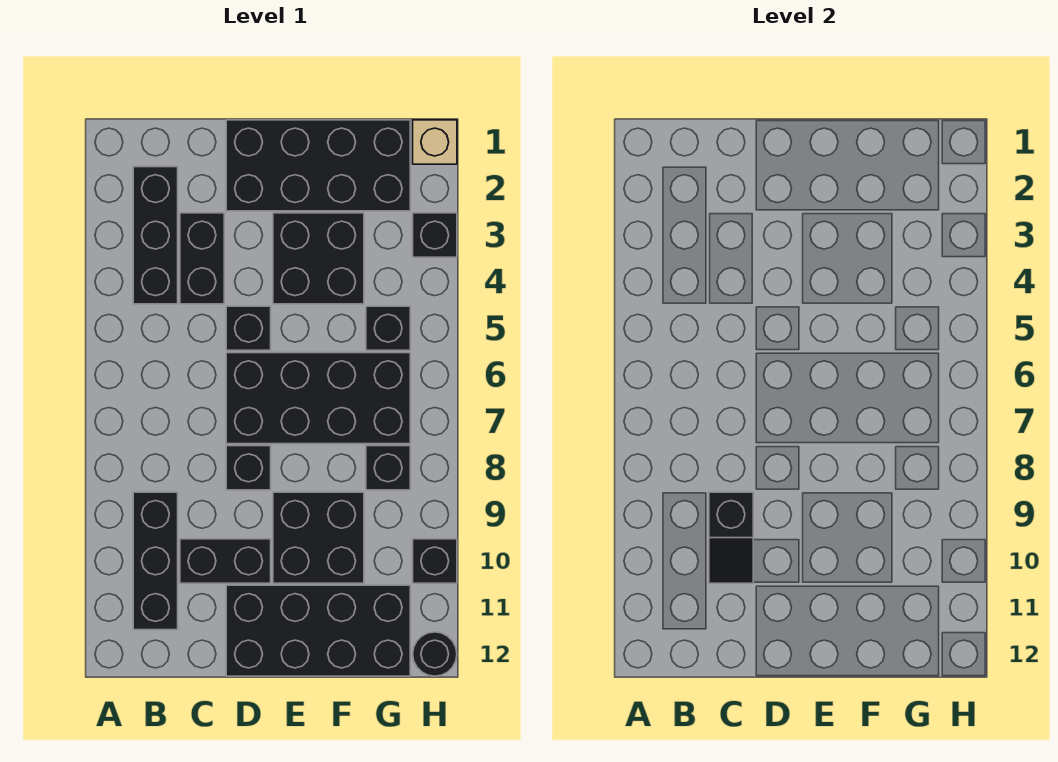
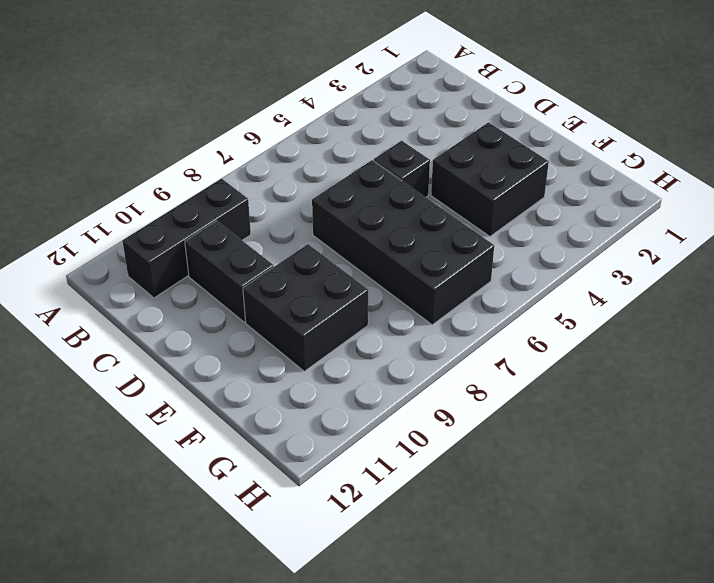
none -> black brick B2:B4 level 1
none -> black brick C3:C4 level 1
none -> black brick D1:G2 level 1

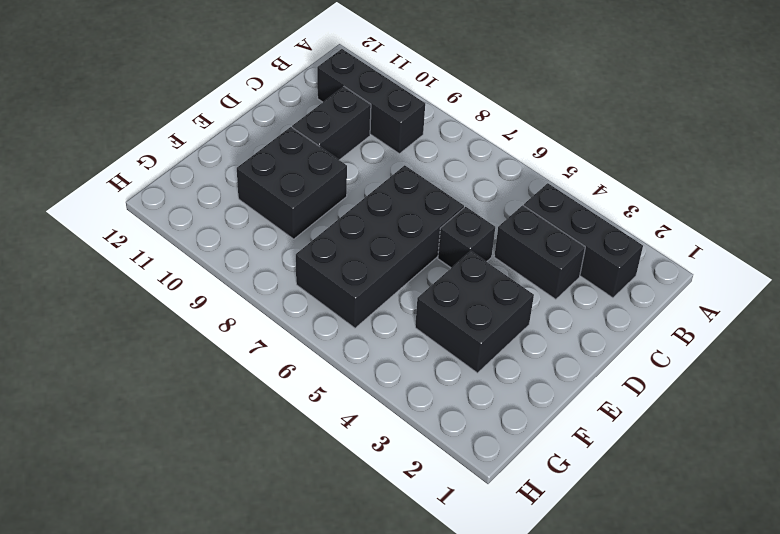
none -> black brick D1:G2 level 1
none -> black brick D8 level 1
none -> black brick D11:G12 level 1

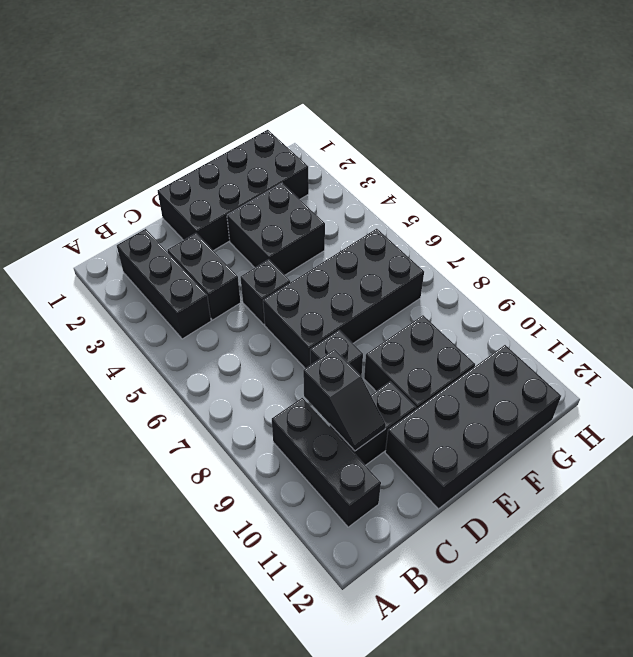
none -> black brick G5 level 1
none -> black brick G8 level 1
none -> tan brick H1 level 1

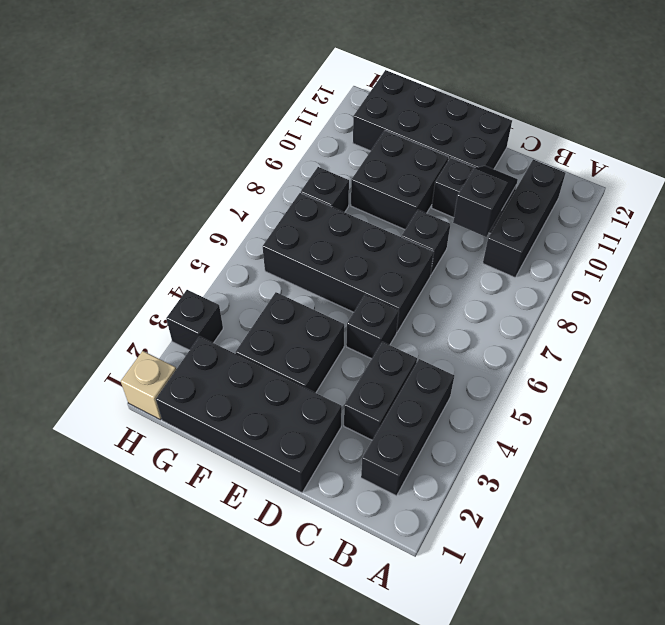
none -> black brick G5 level 1
none -> black brick H10 level 1
none -> black round brick H12 level 1

